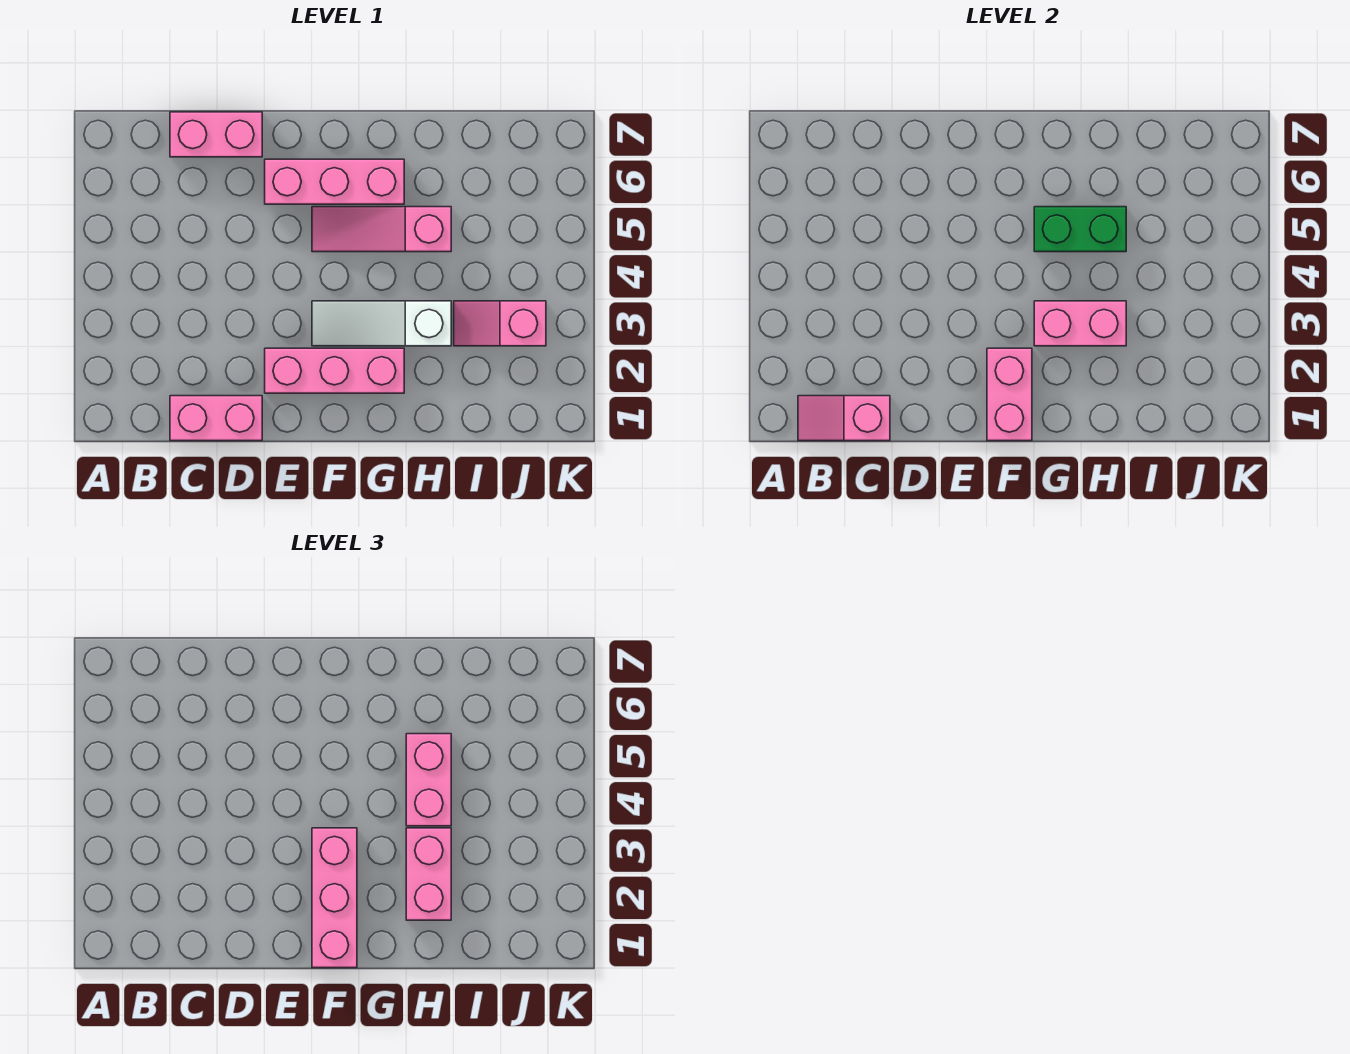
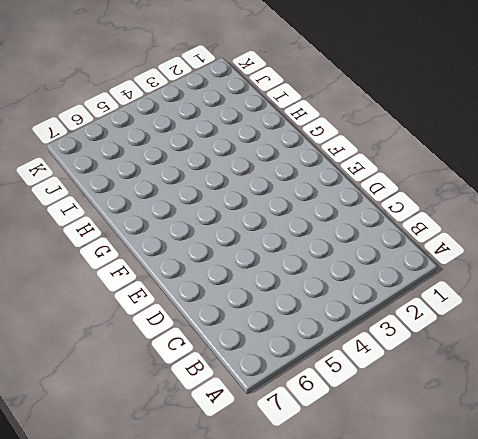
none -> pink brick C1:D1 level 1
none -> pink brick C7:D7 level 1
none -> pink brick E2:G2 level 1

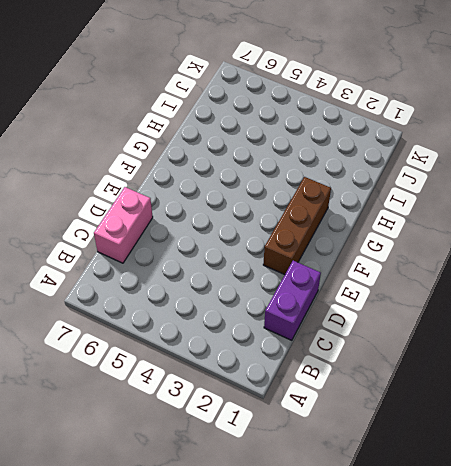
purple brick C1:D1 level 1 -> pink brick C1:D1 level 1
brown brick E2:G2 level 1 -> pink brick E2:G2 level 1
none -> pink brick E6:G6 level 1
none -> white slope F3:H3 level 1 top H
none -> pink slope F5:H5 level 1 top H

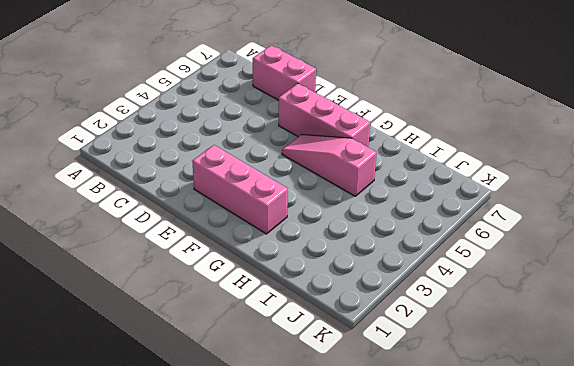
none -> pink brick C1:D1 level 1
none -> white slope F3:H3 level 1 top H
none -> pink slope I3:J3 level 1 top J

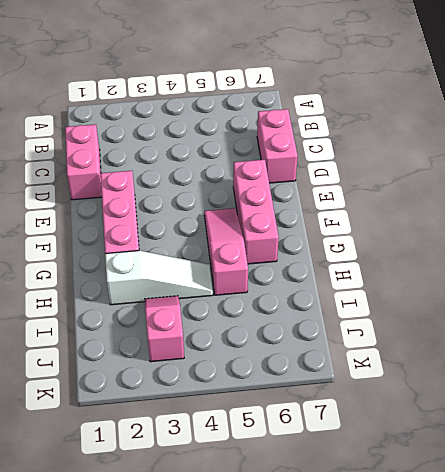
white slope H2:H4 level 1 top 2 -> white slope F3:H3 level 1 top H
none -> pink slope B1:C1 level 2 top C
none -> pink brick F1:F2 level 2
none -> pink brick G3:H3 level 2

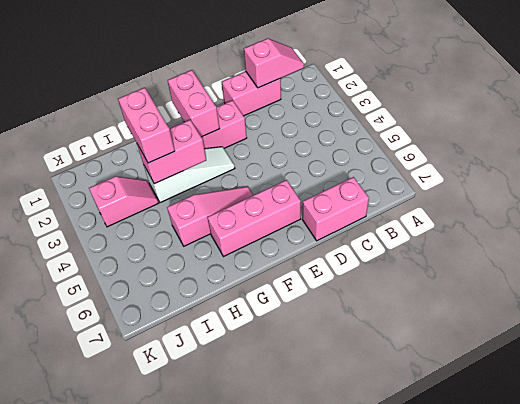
none -> green brick G5:H5 level 2
none -> pink brick F1:F3 level 3
none -> pink brick H4:H5 level 3

